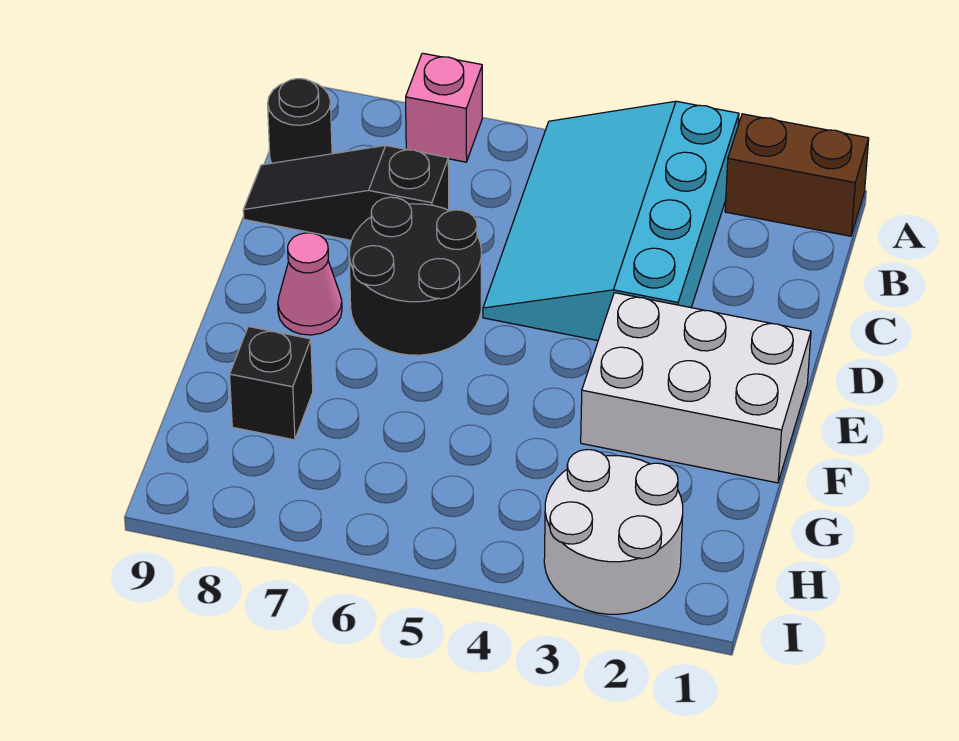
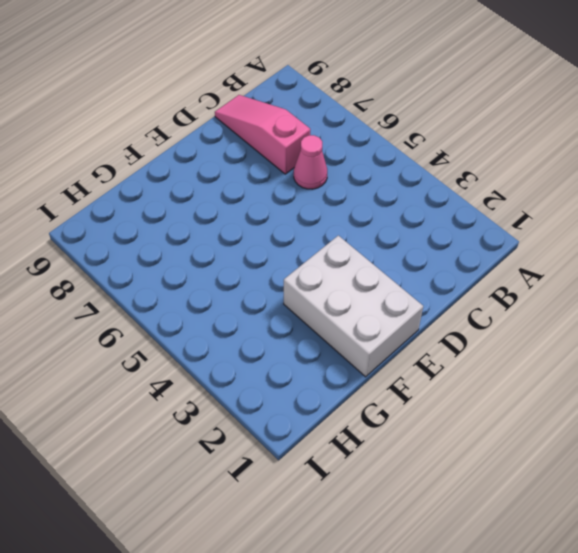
pink cone C6 level 1 -> pink cone E8 level 1
pink slope C7:C9 level 1 top 7 -> black slope C7:C9 level 1 top 7
none -> brown brick A1:A2 level 1
none -> cyan slope A3:D5 level 1 top 3

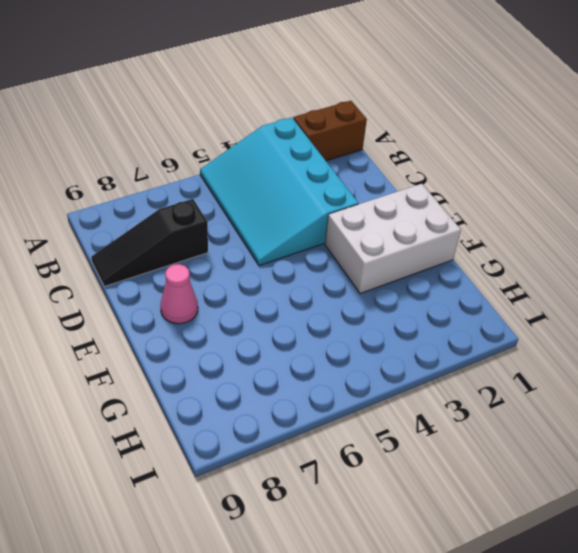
none -> pink brick A7 level 1
none -> black round brick B9 level 1

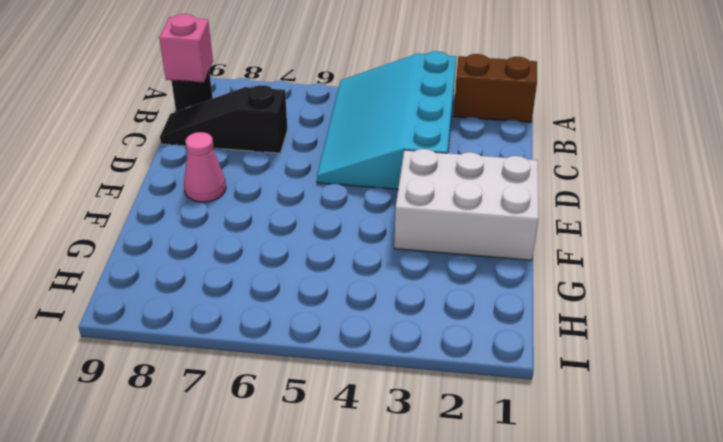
pink brick B9 level 2 -> pink brick A7 level 1
none -> black round brick D6:E7 level 1
none -> black brick G8 level 1

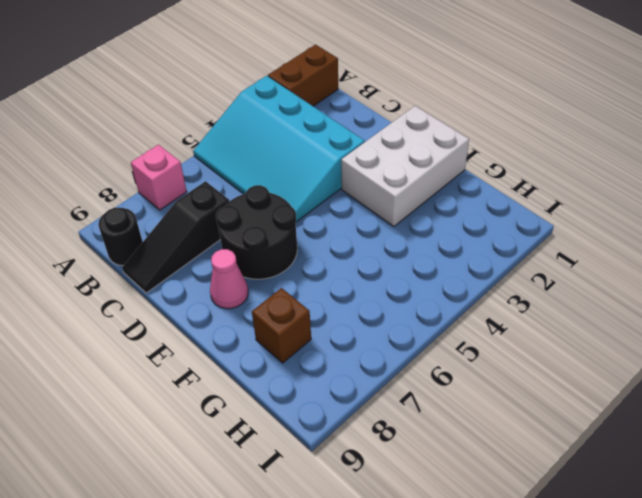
brown brick G8 level 1 -> black brick G8 level 1
none -> white round brick H2:I3 level 1

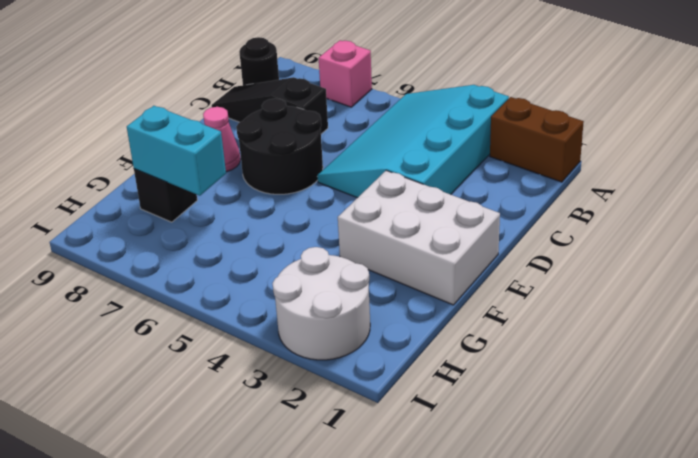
cyan brick G7:G8 level 2 -> none

